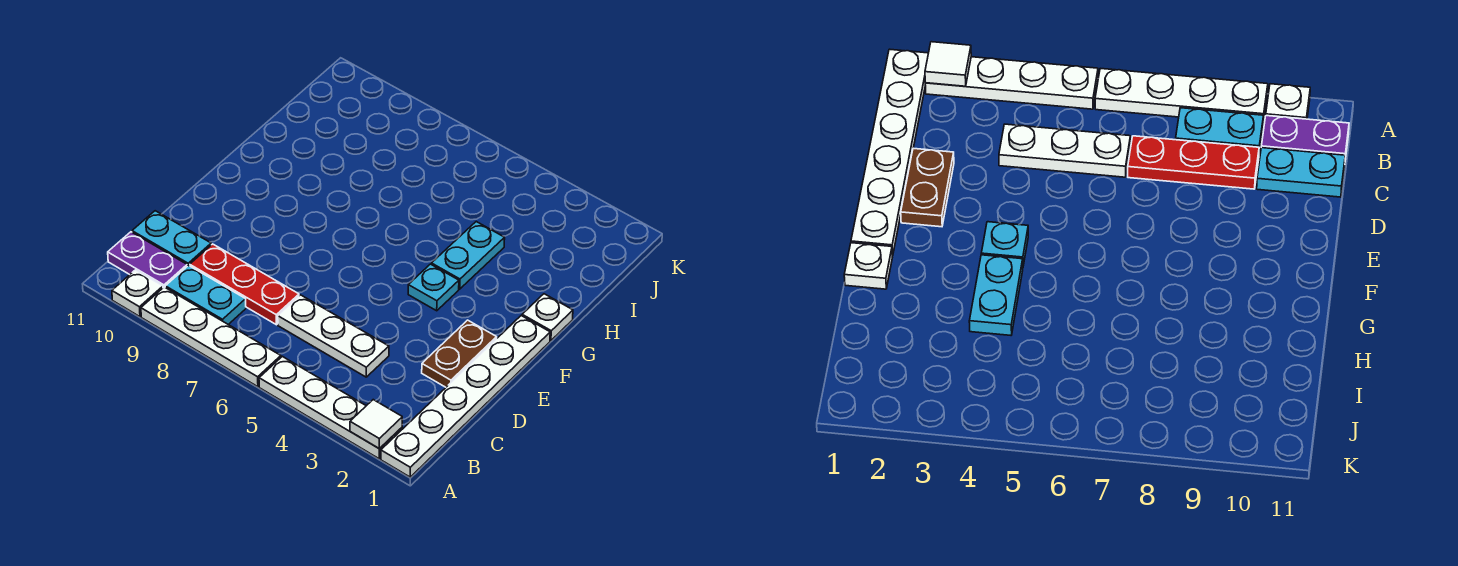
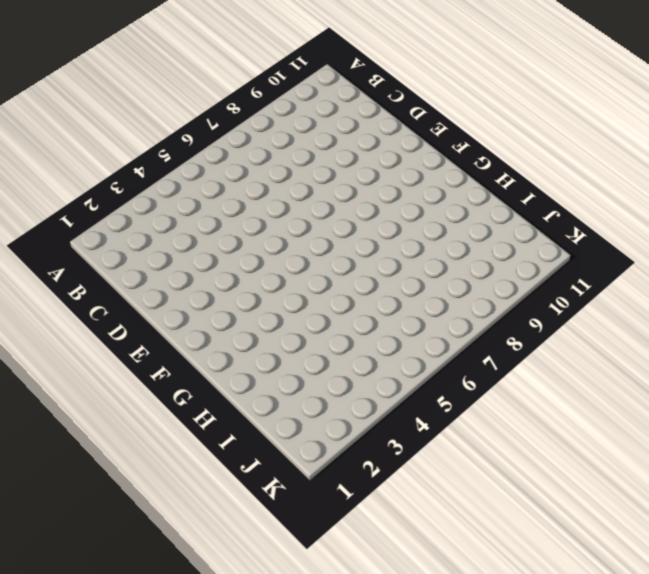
none -> white plate A1:F1 level 1
none -> white plate A2:A5 level 1
none -> white plate A6:A9 level 1

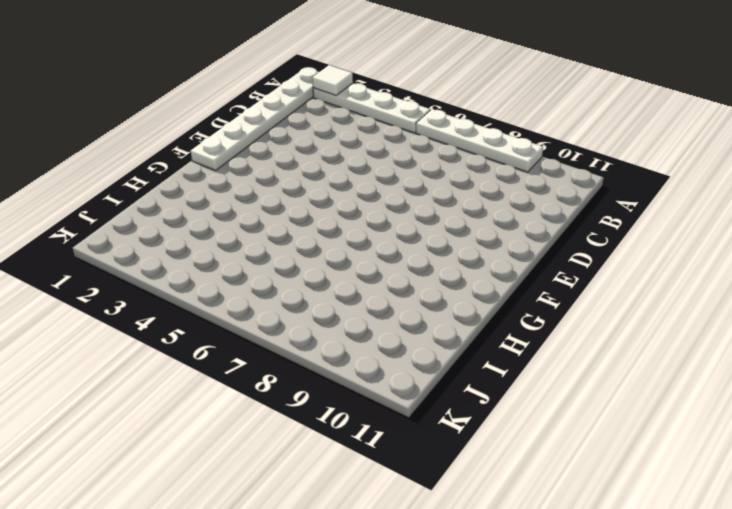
none -> white plate A10 level 1
none -> cyan plate B8:B9 level 1
none -> purple plate B10:B11 level 1

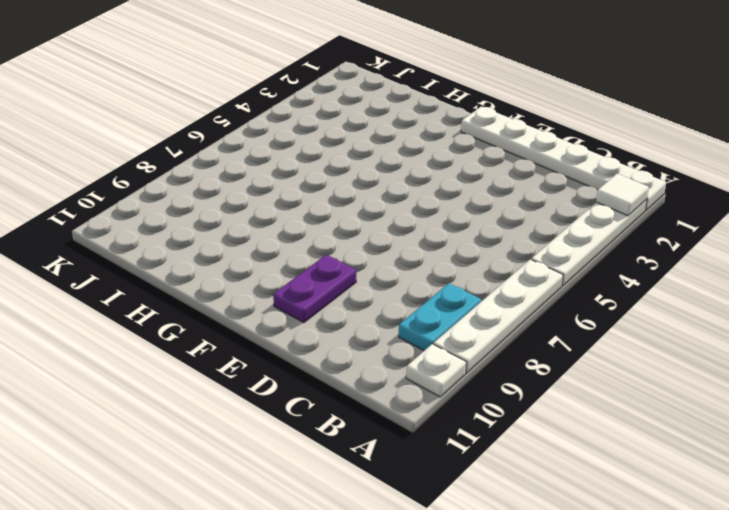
purple plate E9:E10 level 1 -> purple plate B10:B11 level 1
none -> white plate C4:C6 level 1
none -> red plate C7:C9 level 1
none -> cyan plate C10:C11 level 1

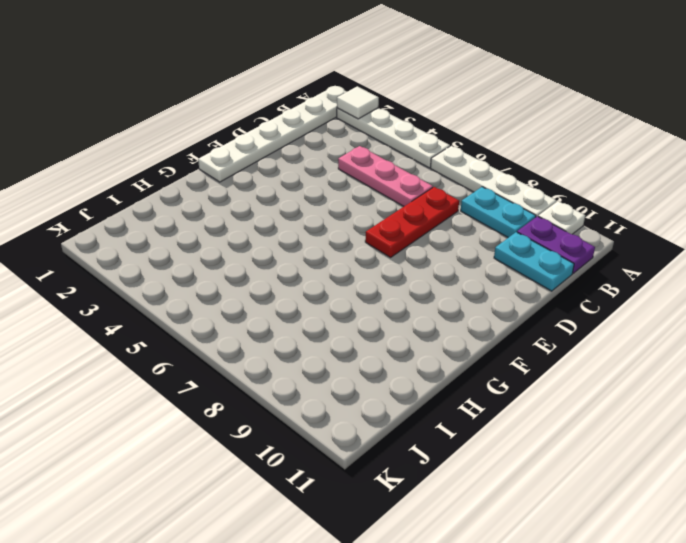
pink plate C4:C6 level 1 -> white plate C4:C6 level 1
red plate C7:E7 level 1 -> red plate C7:C9 level 1
none -> brown plate D2:E2 level 1
none -> cyan plate F4 level 1
none -> white plate G1 level 1

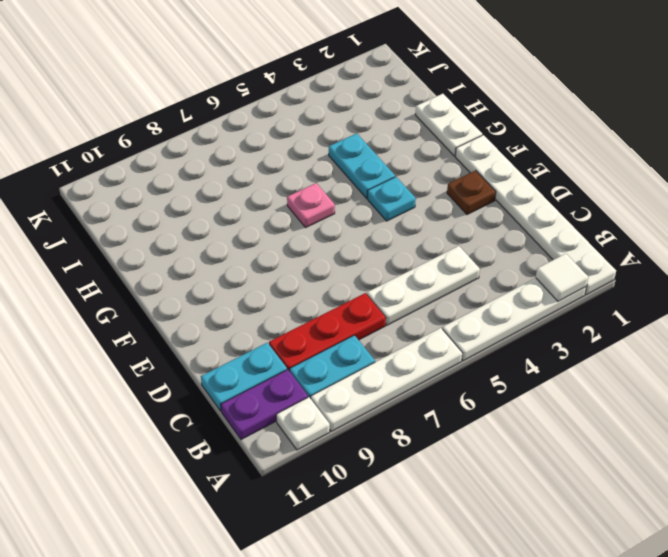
brown plate E2 level 1 -> brown plate D2:E2 level 1
white plate G1:H1 level 1 -> white plate G1 level 1
pink plate G6 level 1 -> none

